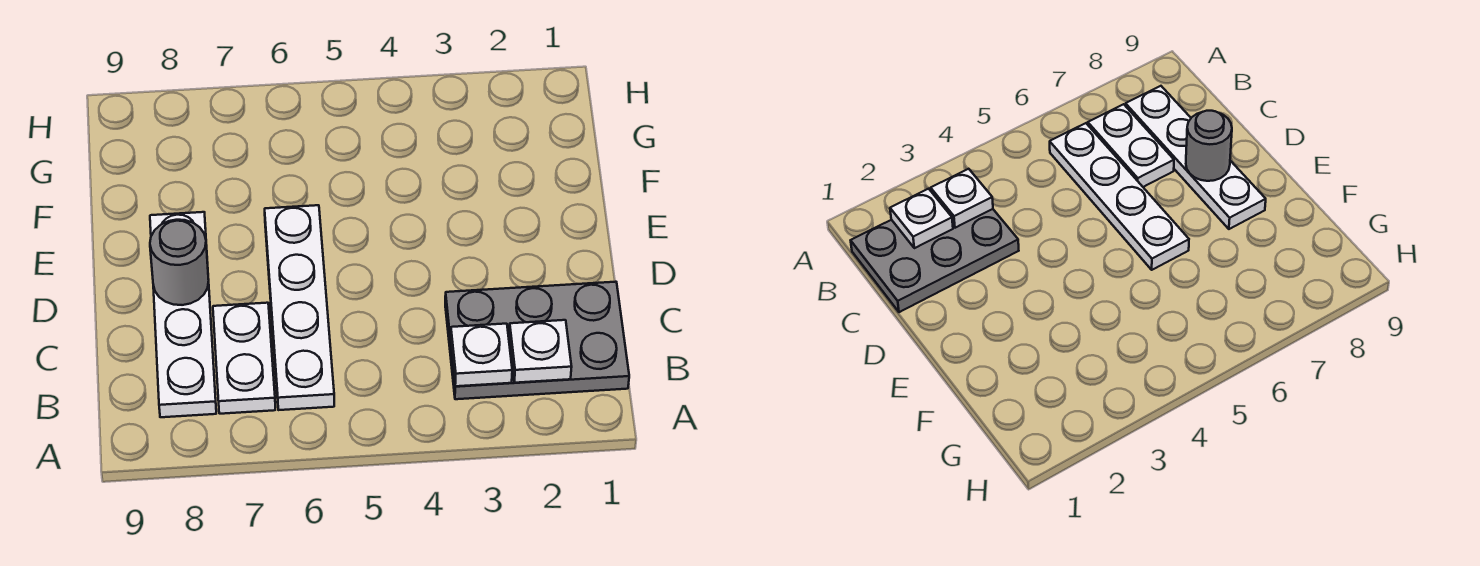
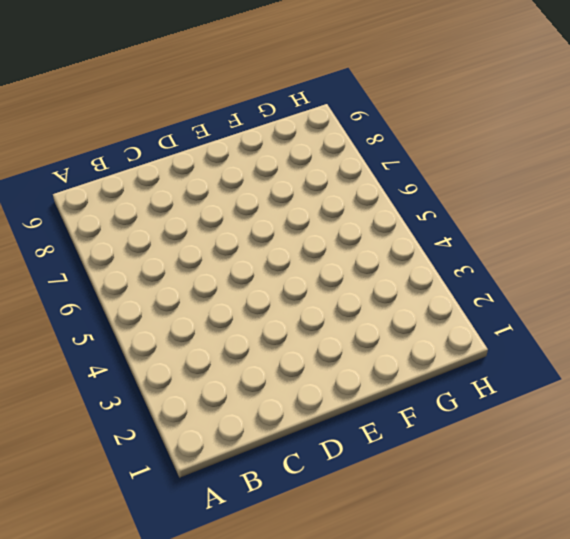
none -> grey plate B1:C3 level 1
none -> white plate B6:E6 level 1

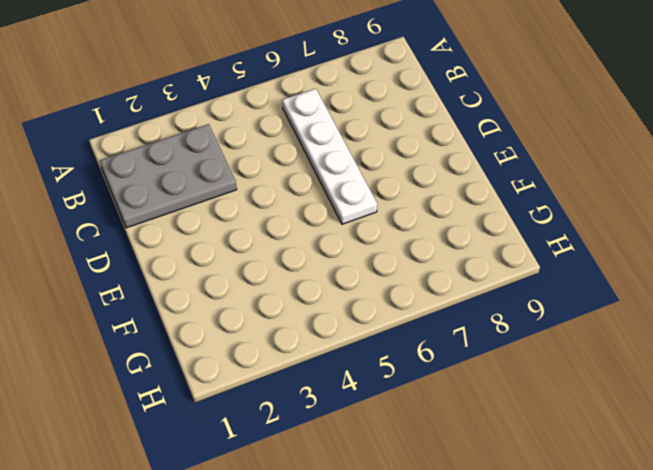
none -> white plate B7:C7 level 1
none -> white plate B8:E8 level 1

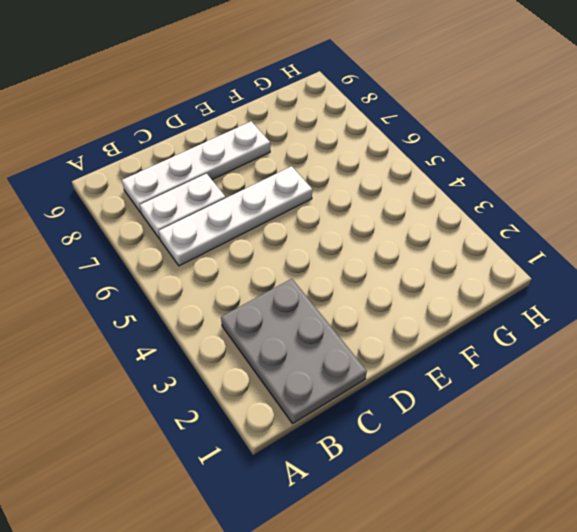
none -> white plate B2 level 2
none -> white plate B3 level 2

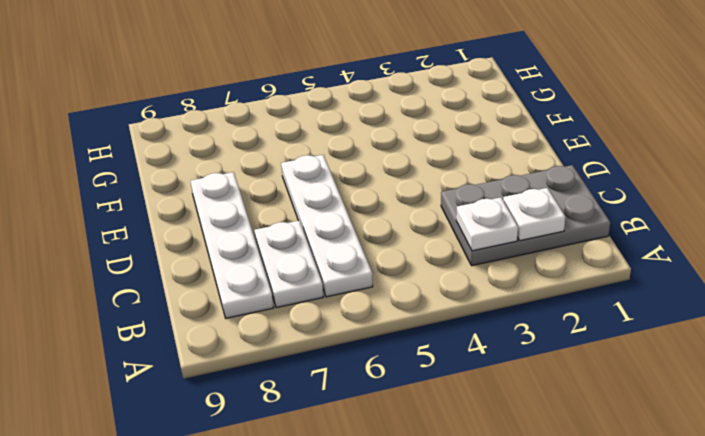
none -> grey round brick D8 level 2

